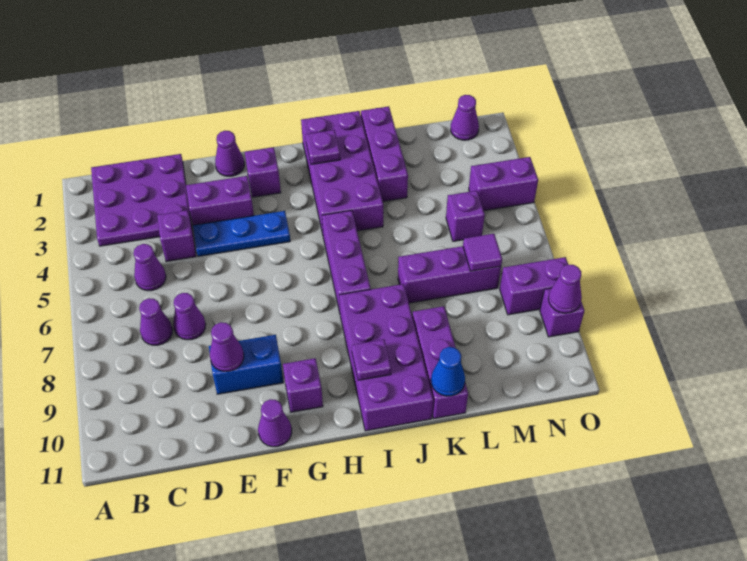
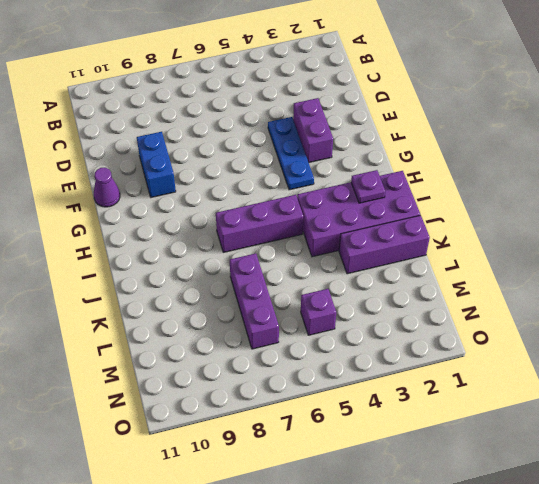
none -> purple plate B1:D3 level 1
none -> purple cone C5 level 1
none -> purple cone C7 level 1

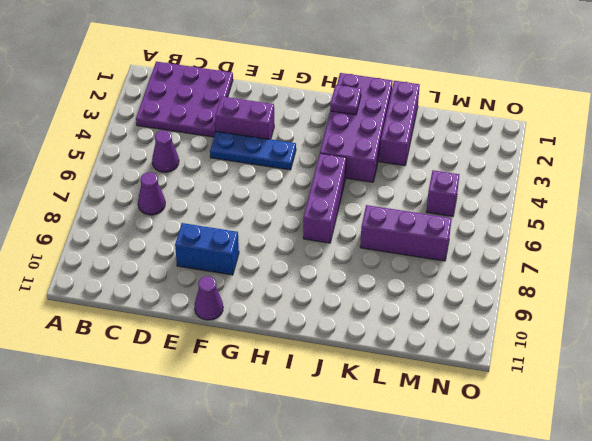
none -> purple brick D4 level 1
none -> purple cone D7 level 1
none -> purple cone F1 level 1

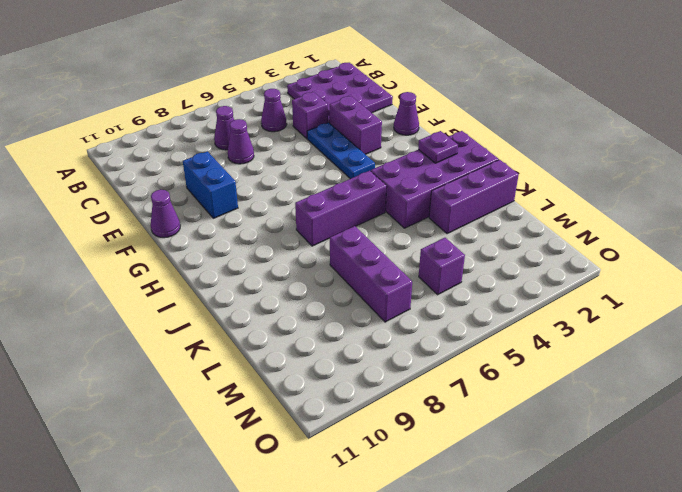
none -> purple brick G2 level 1
none -> purple brick G10 level 1
none -> purple brick I8:J11 level 1

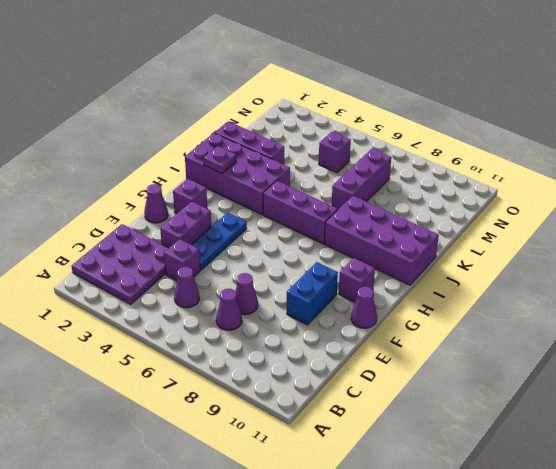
none -> purple brick K9:K11 level 1
none -> purple cone N1 level 1
none -> purple brick N4:O4 level 1

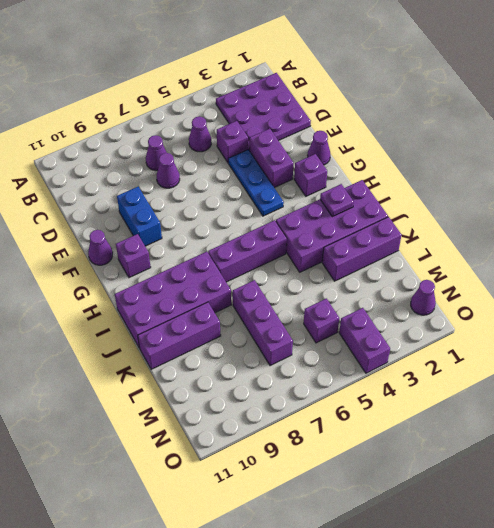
none -> purple brick N8:O8 level 1
none -> purple brick O9 level 1
none -> purple cone E9 level 2

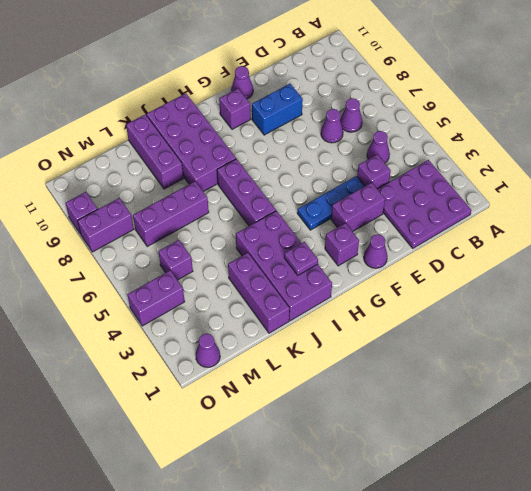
none -> purple cone E9 level 2
none -> purple plate I10 level 2
none -> blue cone K11 level 2

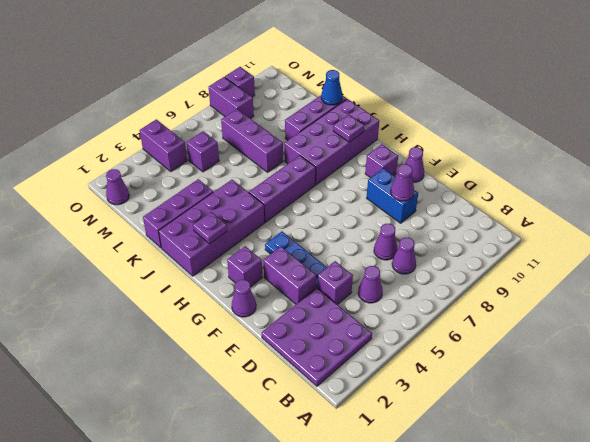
none -> purple tile M7 level 2
none -> purple cone O9 level 2

